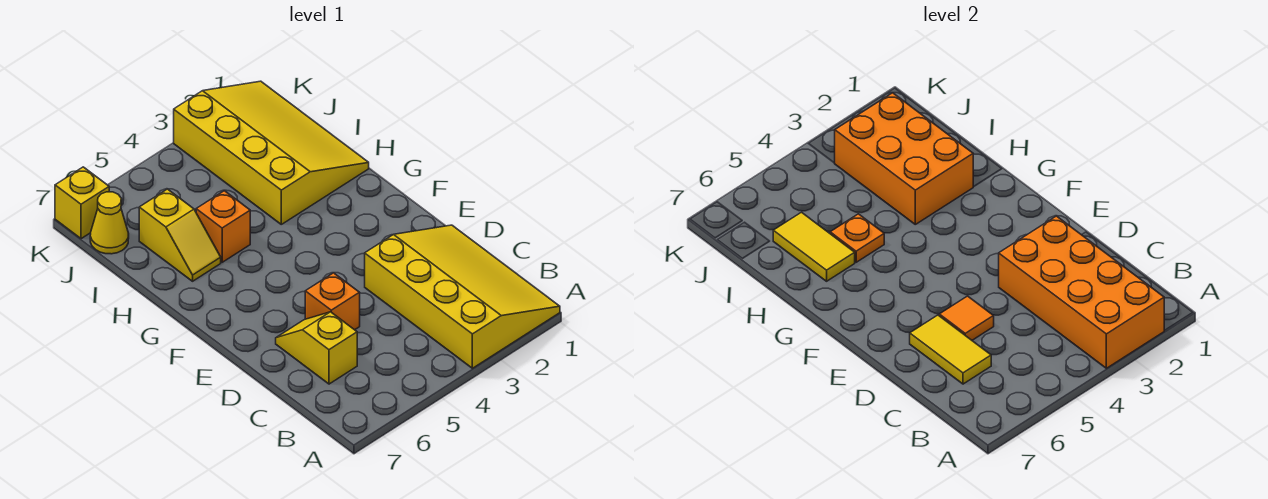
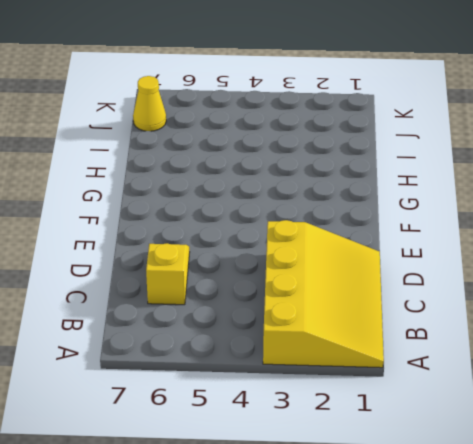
none -> orange brick D5 level 1
none -> yellow slope H1:K3 level 1 top 3
none -> orange brick H5 level 1

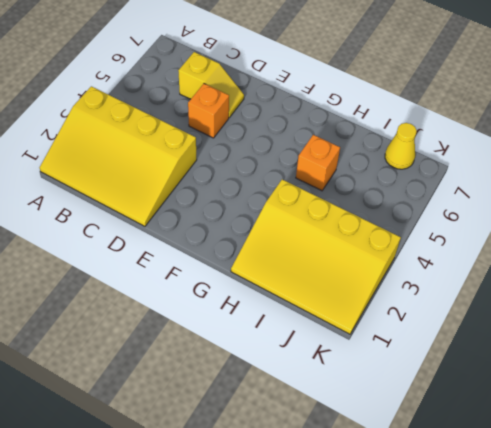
none -> yellow slope H6:I6 level 1 top I
none -> yellow brick K7 level 1
none -> orange brick A2:D3 level 2

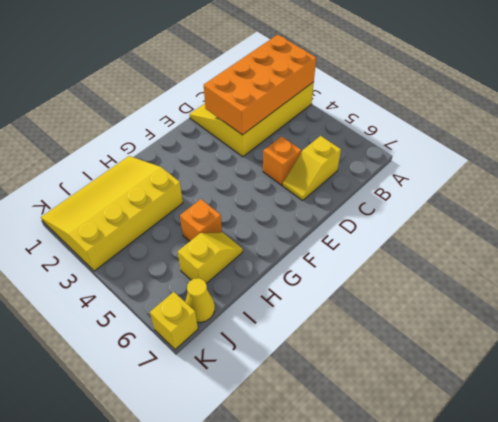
none -> yellow tile C6:D6 level 2
none -> orange tile D5 level 2
none -> orange brick H2:J3 level 2

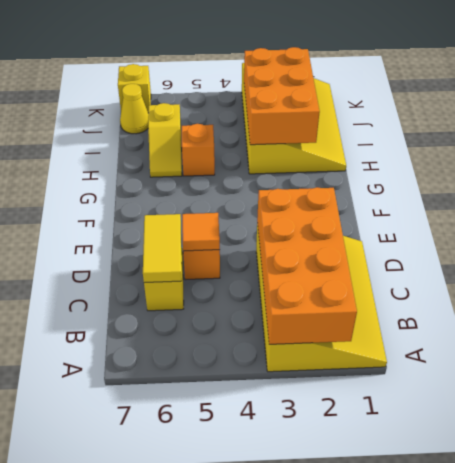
none -> orange plate H5 level 2
none -> yellow tile H6:I6 level 2

